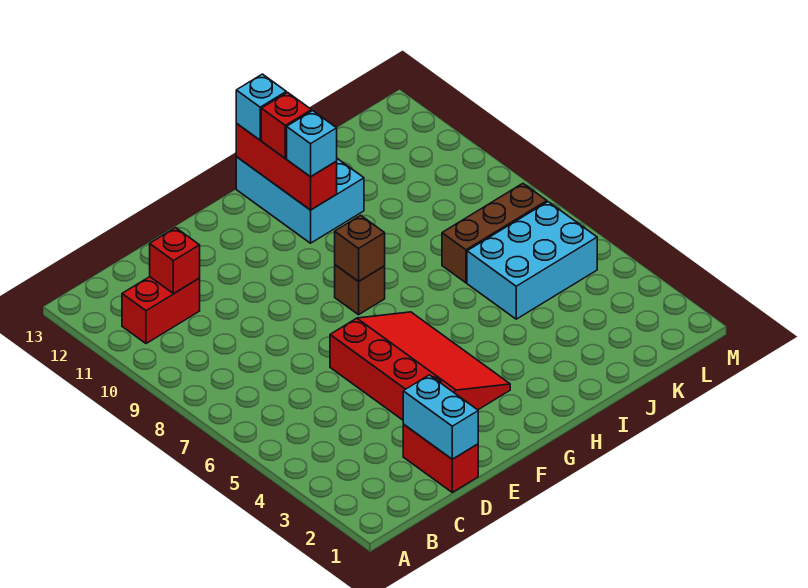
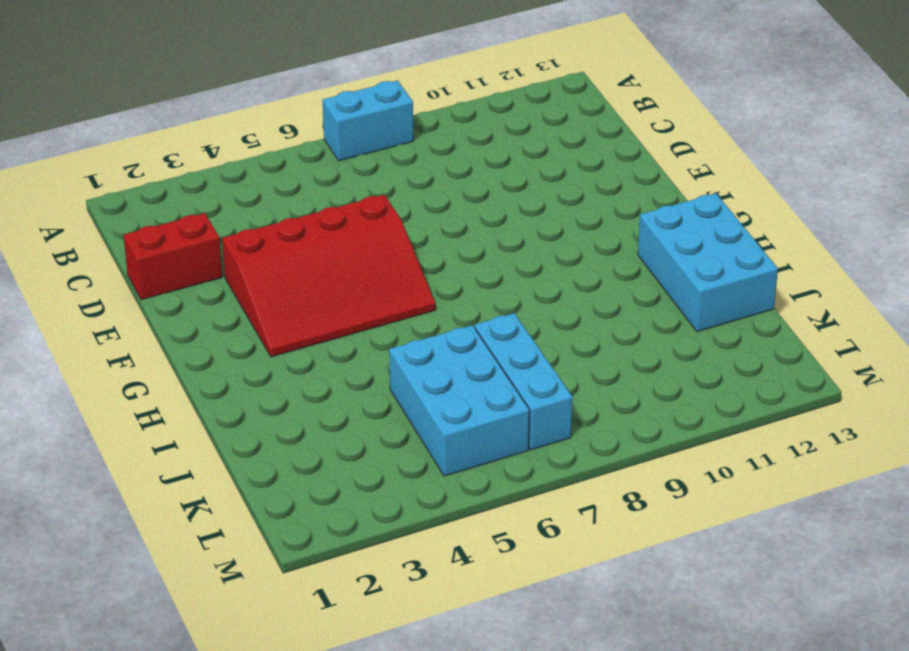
cyan brick A7:A8 level 1 -> cyan brick D1:D2 level 2
cyan brick H12:J13 level 1 -> cyan brick H11:I13 level 1
cyan brick J7:L7 level 1 -> brown brick J7:L7 level 1
none -> red brick B11:C11 level 1
none -> brown brick G8 level 1
none -> red brick C11 level 2

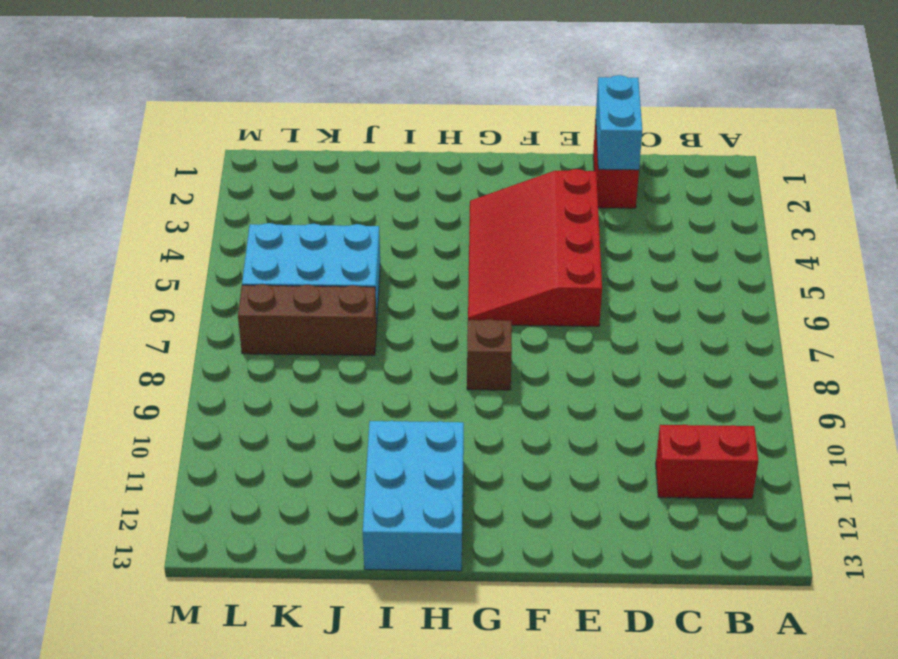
none -> red brick C11 level 2
none -> brown brick G8 level 2
none -> red brick H11:H13 level 2

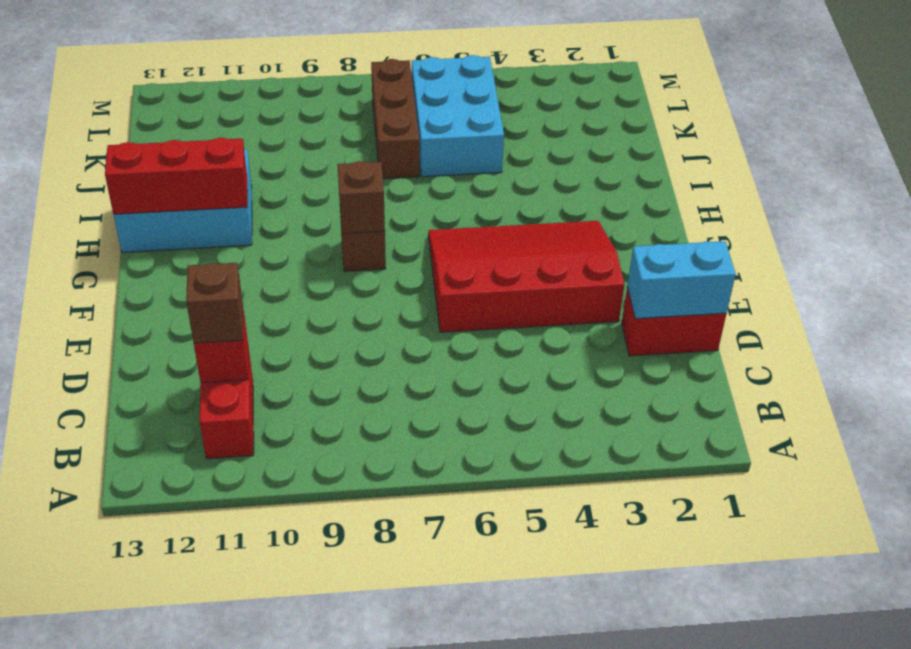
brown brick C11 level 3 -> none
none -> cyan brick H11 level 3
none -> red brick H12 level 3
none -> cyan brick H13 level 3

